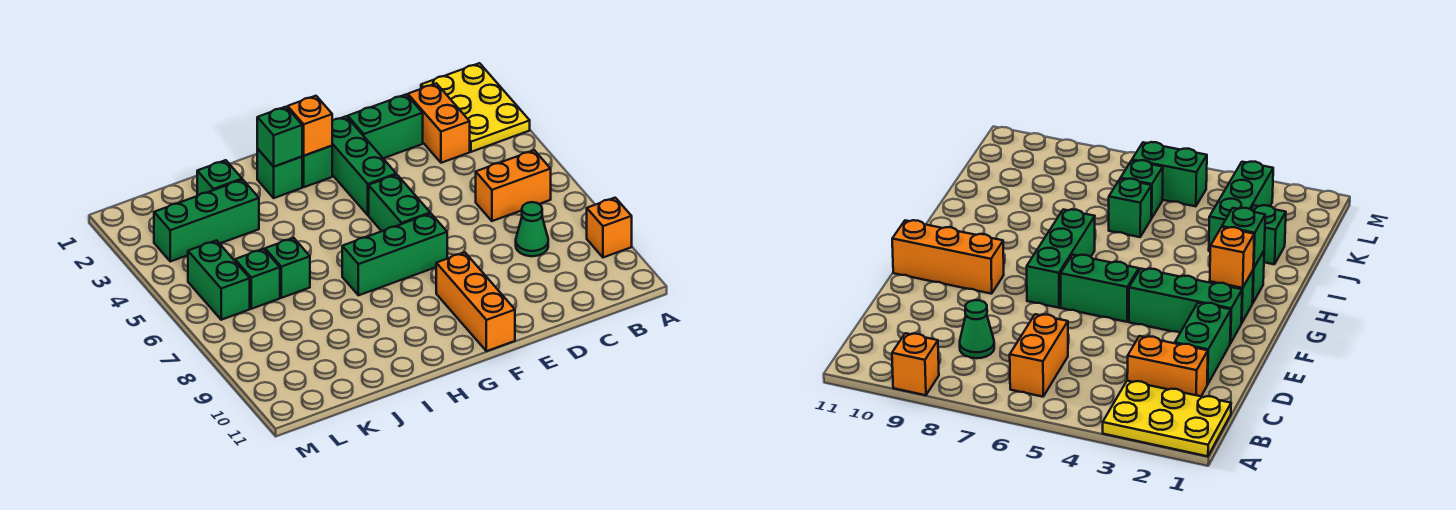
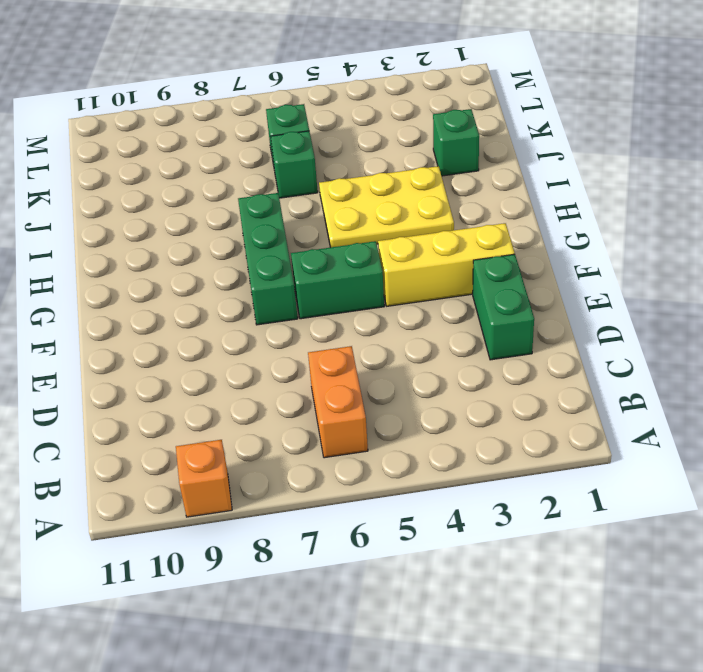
yellow brick F2:F4 level 1 -> green brick F2:F4 level 1
yellow plate H3:I5 level 1 -> yellow plate A1:B3 level 1
none -> orange brick C2:C3 level 1
none -> green cone C8 level 1
none -> orange brick F9:F11 level 1

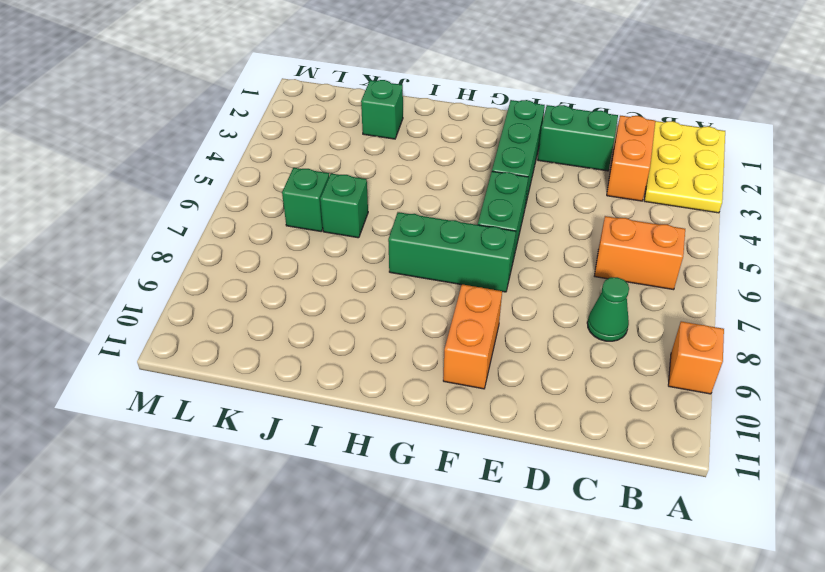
orange brick F9:F10 level 1 -> orange brick F9:F11 level 1
none -> green brick G2 level 1
none -> green brick H2 level 1
none -> green brick J3:L3 level 1

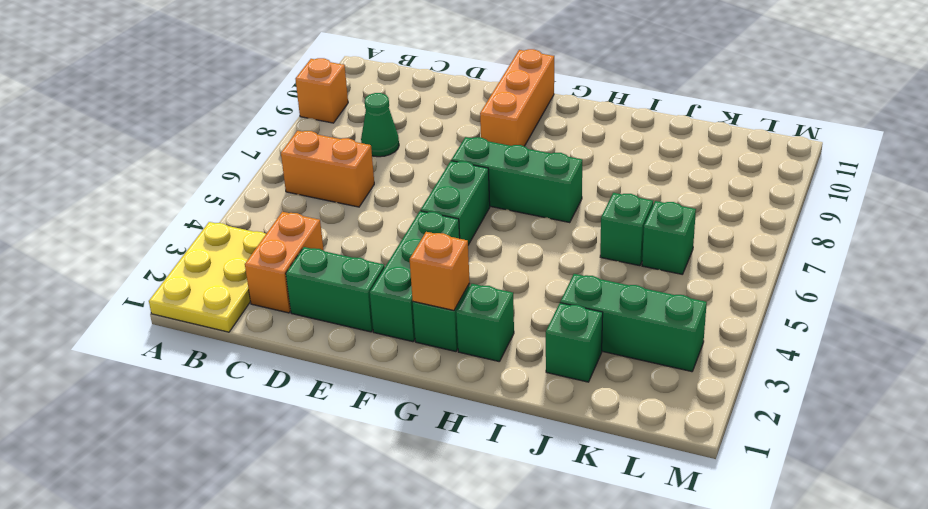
none -> green brick L5:L6 level 1
none -> green brick H2 level 2

